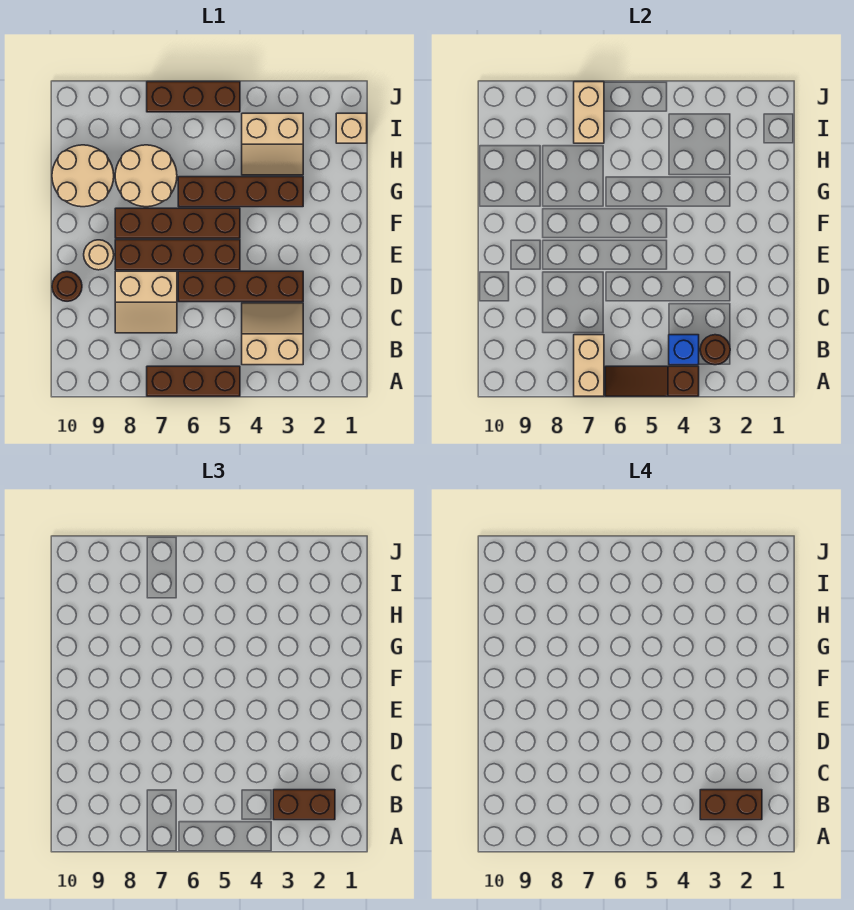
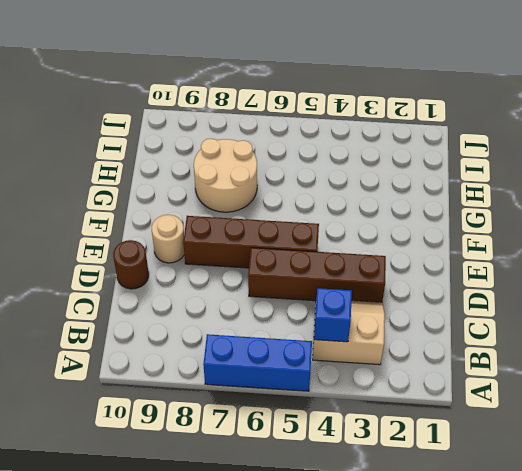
blue brick A5:A7 level 1 -> brown brick A5:A7 level 1
none -> tan slope C7:D8 level 1 top D
none -> brown brick F5:F8 level 1
none -> brown brick G3:G6 level 1

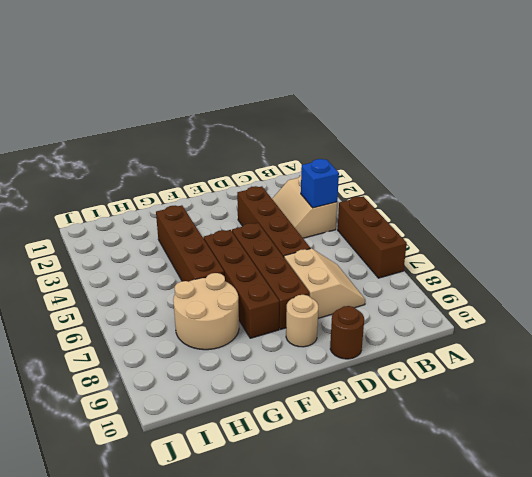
none -> tan round brick G9:H10 level 1
none -> tan slope H3:I4 level 1 top I
none -> tan brick I1 level 1

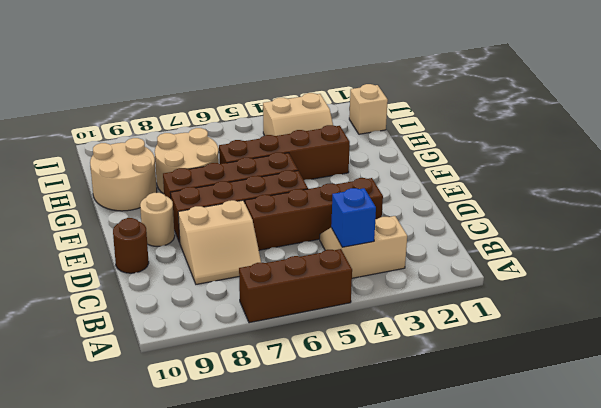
none -> brown brick J5:J7 level 1
none -> brown slope A4:A6 level 2 top 4
none -> tan brick A7:B7 level 2

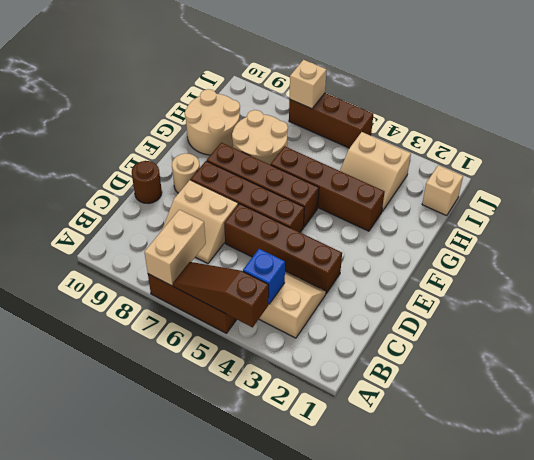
tan brick J7 level 2 -> tan brick I7:J7 level 2
none -> brown round brick B3 level 2
none -> brown brick B2:B3 level 3
none -> brown brick B2:B3 level 4

